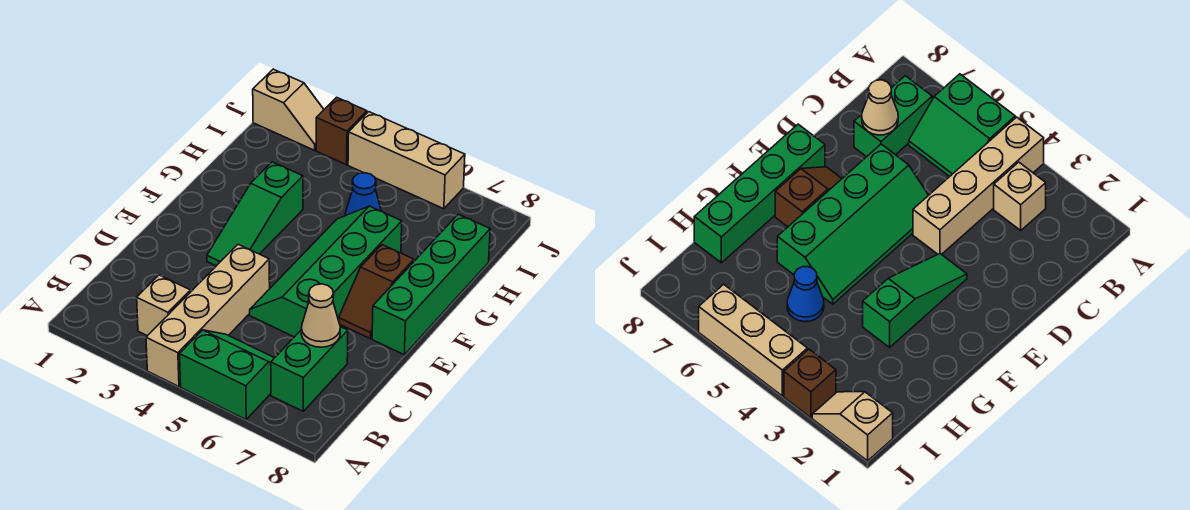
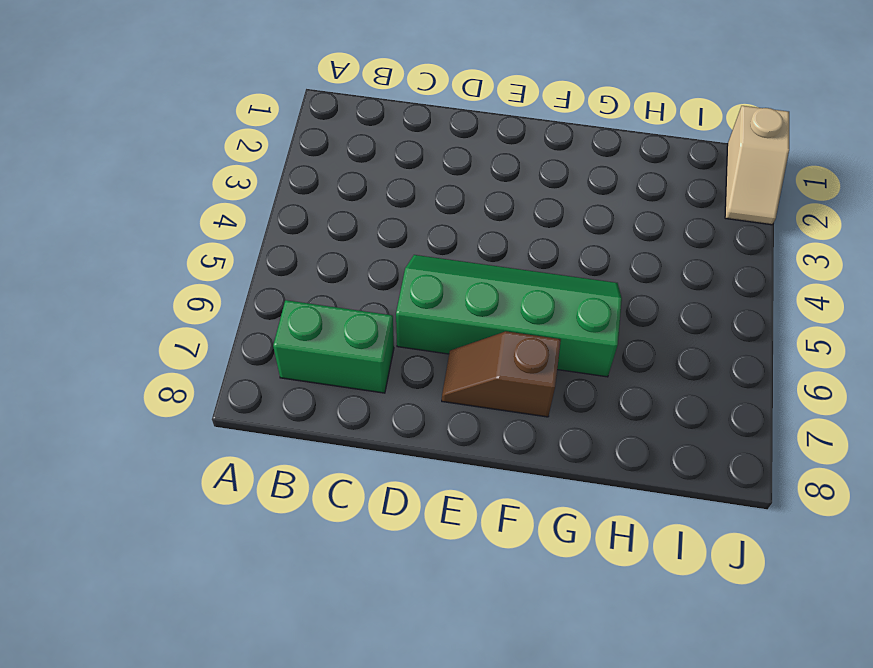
none -> tan brick A4:D4 level 1
none -> green slope A5:B6 level 1 top A
none -> tan brick B3 level 1

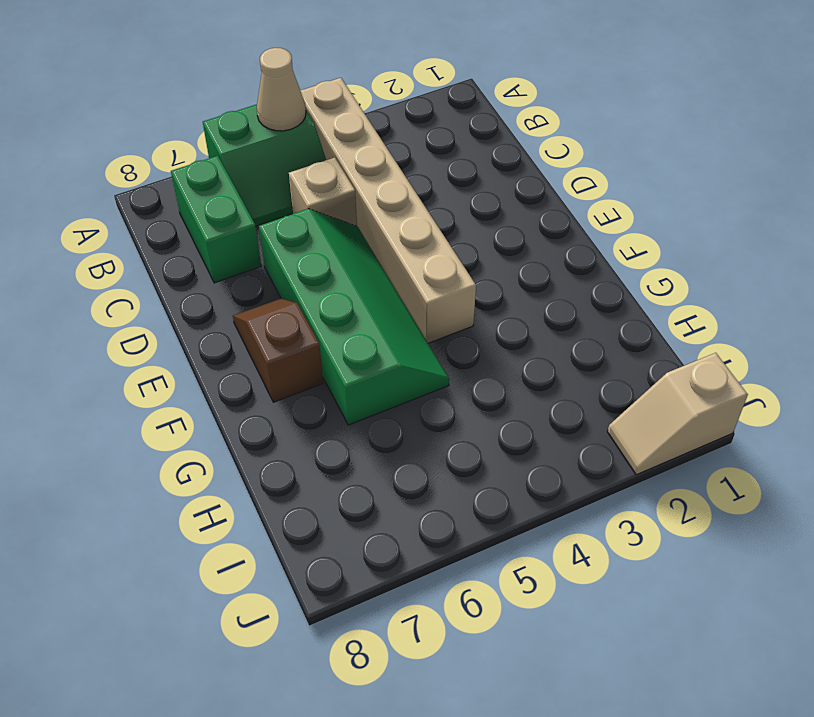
tan brick A4:F4 level 1 -> tan brick A4:D4 level 1
tan cone A5 level 2 -> tan cone C7 level 2
tan brick C5 level 1 -> tan brick B3 level 1
none -> green slope E3:G3 level 1 top G
none -> green brick E8:H8 level 1
none -> blue cone H5 level 1

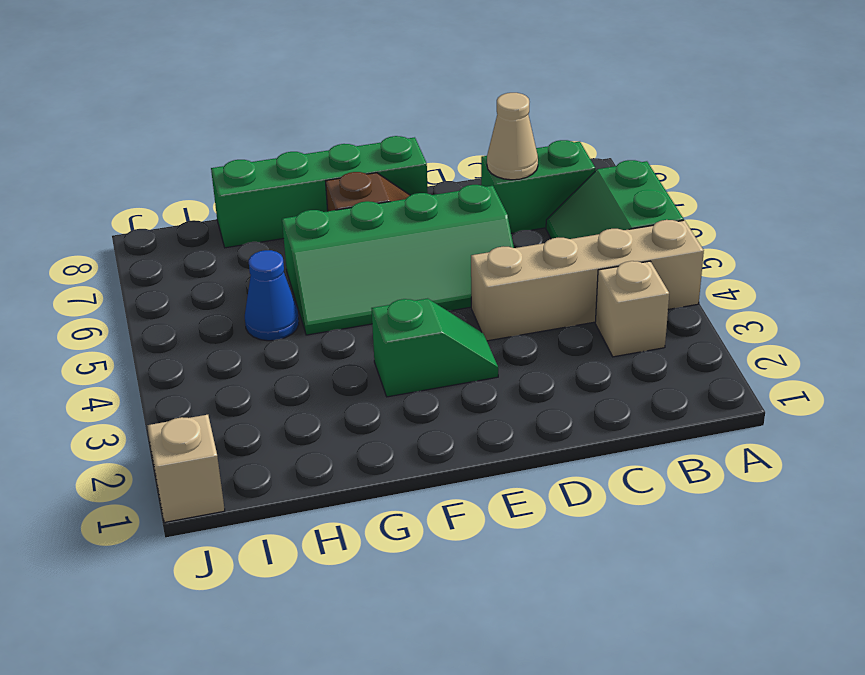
green slope E3:F3 level 1 top F -> green slope E3:G3 level 1 top G
none -> brown brick J3 level 1
none -> tan brick J4:J6 level 1

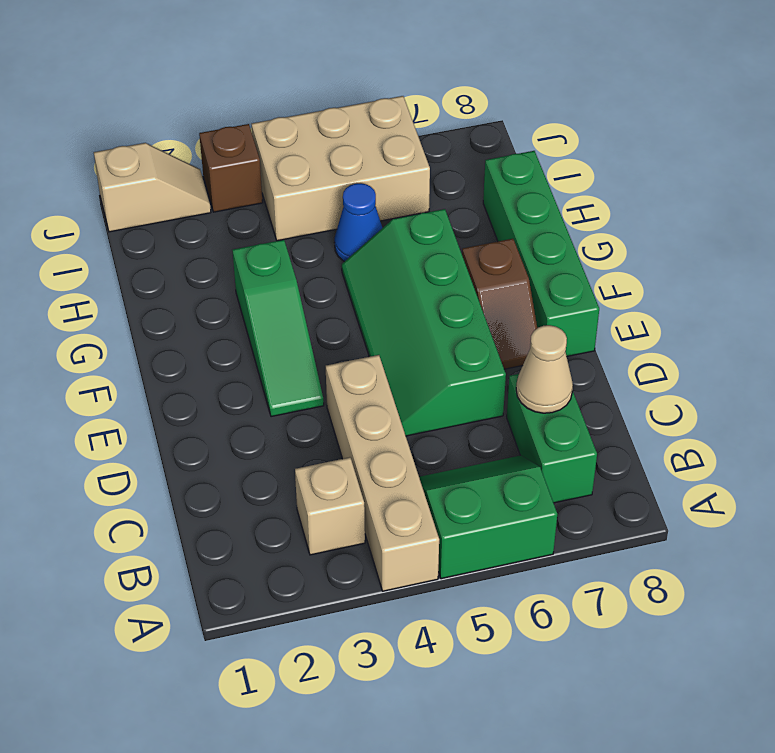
tan brick I4:J6 level 1 -> tan brick J4:J6 level 1

